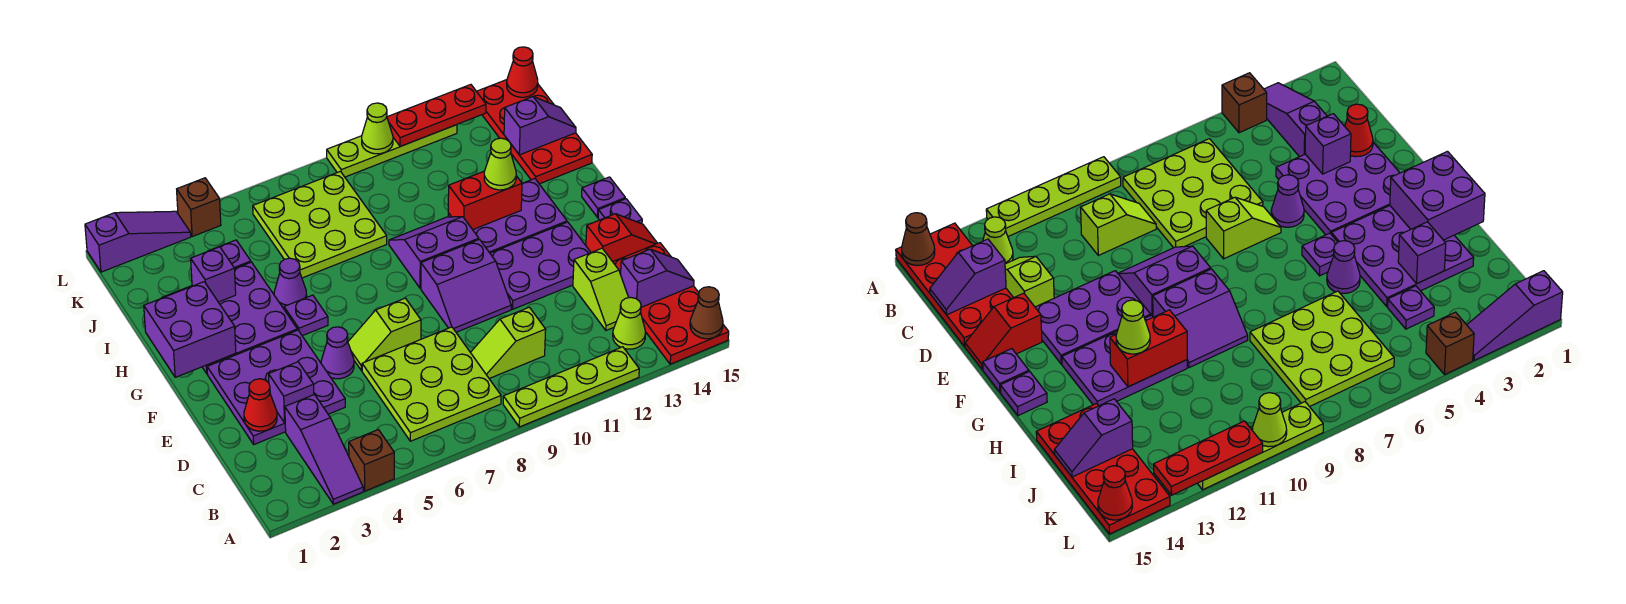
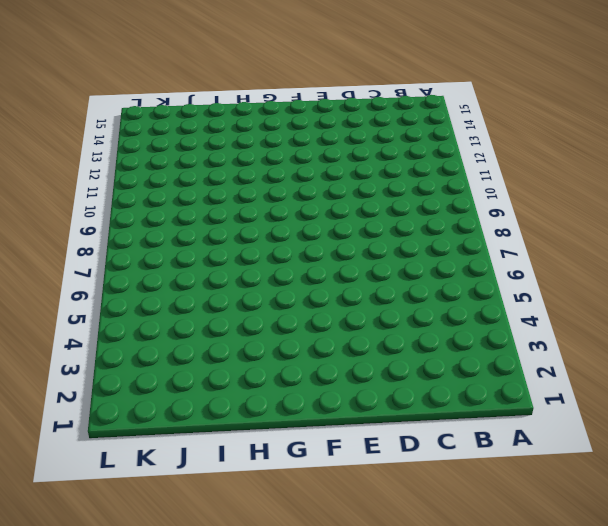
none -> purple slope A3:C3 level 1 top C
none -> brown brick A4 level 1
none -> lime plate A9:A12 level 1
none -> red plate A14:D15 level 1

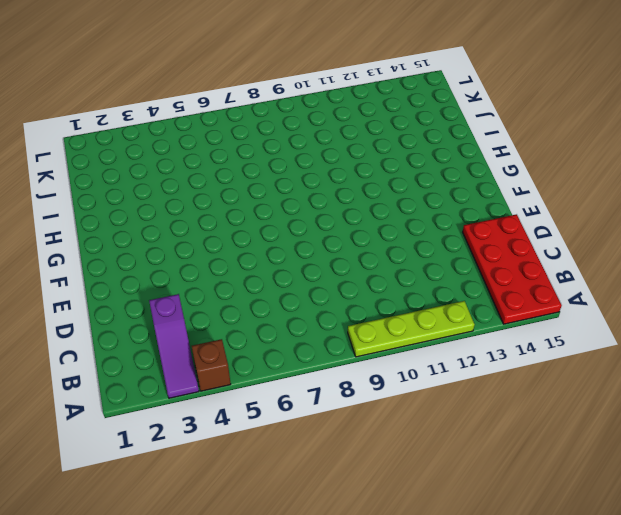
none -> lime plate B6:D8 level 1
none -> lime cone B13 level 1
none -> lime slope C9:C10 level 1 top 10
none -> lime slope C13:D13 level 1 top D

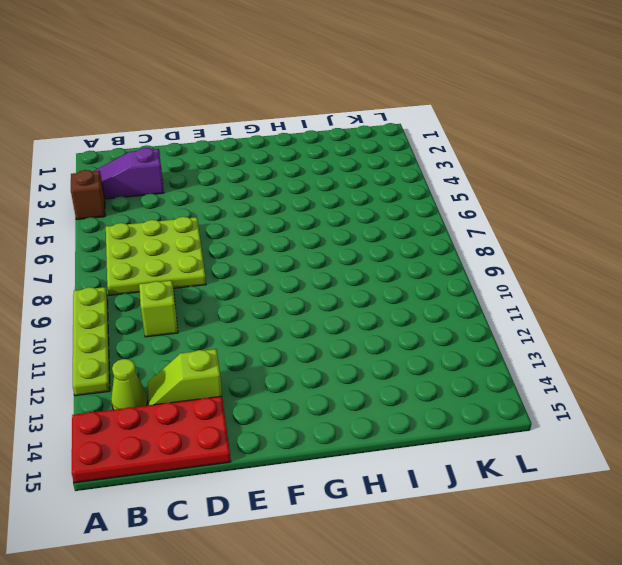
none -> purple plate D2:F4 level 1
none -> purple cone E5 level 1
none -> lime slope E6:E7 level 1 top 7
none -> purple slope E9:F10 level 1 top F

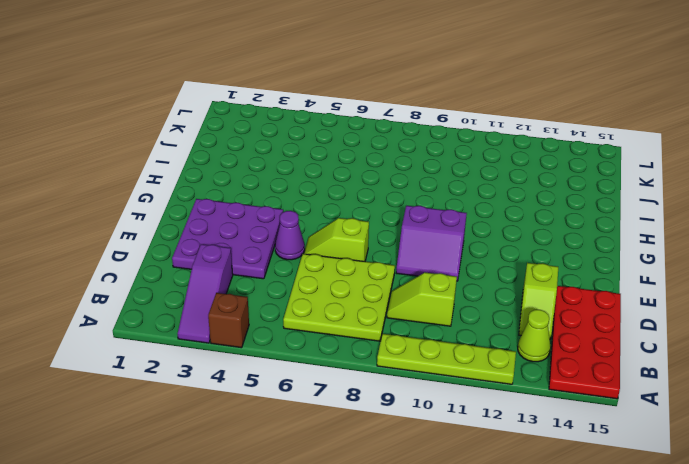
none -> purple plate E11:F13 level 1
none -> red slope E14:E15 level 1 top 14
none -> purple plate F15 level 1
none -> purple plate G2:I4 level 1

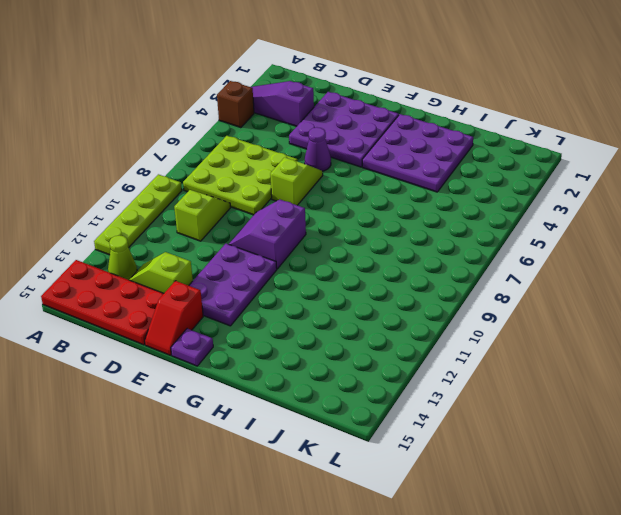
none -> purple plate G5 level 1
none -> purple slope G9:H10 level 1 top G
none -> purple plate G11:H13 level 1
none -> purple plate G15 level 1

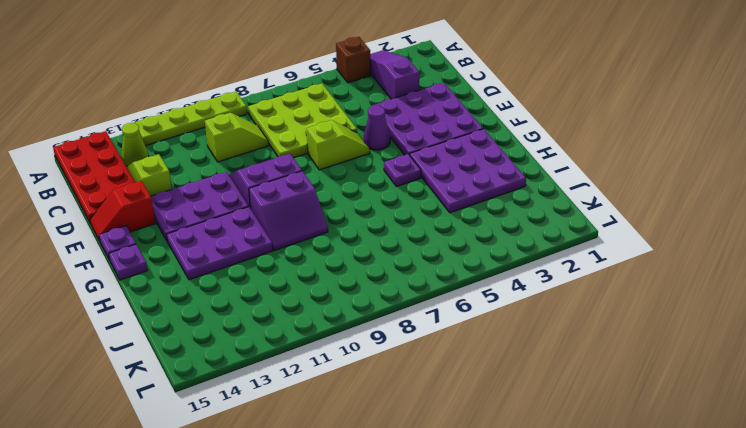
none -> purple cone H5 level 1
none -> lime plate I6:K8 level 1
none -> red plate I14:L15 level 1
none -> purple plate J4 level 1

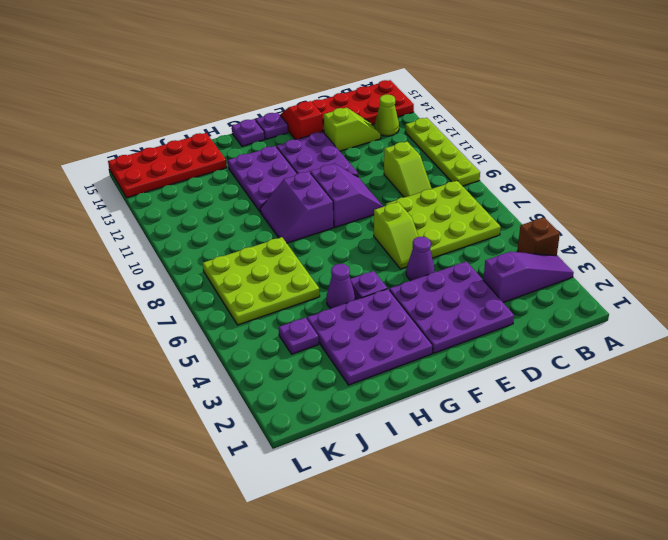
none -> purple slope L1:L3 level 1 top 1
none -> brown brick L4 level 1
none -> lime plate L9:L12 level 1
none -> brown cone A15 level 2

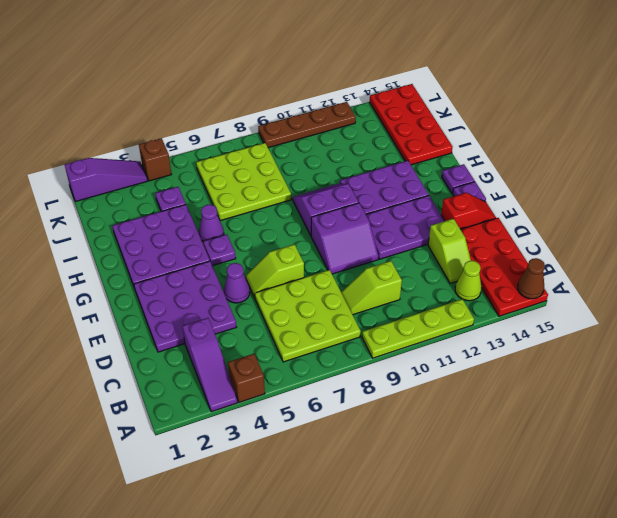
brown plate L9:L12 level 1 -> lime plate L9:L12 level 1
none -> purple slope C14:C15 level 2 top 14
none -> red cone D2 level 2
none -> purple brick D3 level 2
none -> purple brick G1:H2 level 2

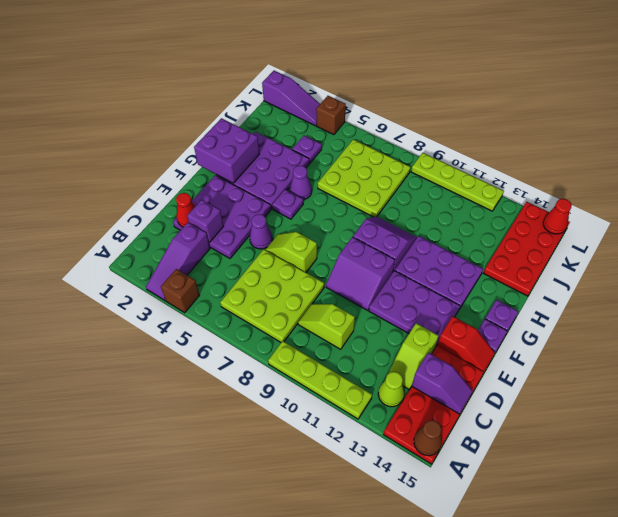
none -> red brick H11:H12 level 2
none -> purple brick I3 level 2
none -> purple slope J14:J15 level 2 top 14
none -> lime cone L10 level 2

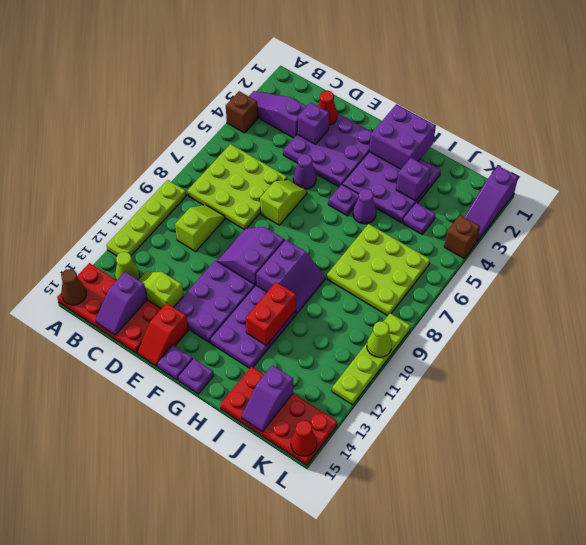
none -> red plate L11:L13 level 2
none -> lime cone H12 level 3

